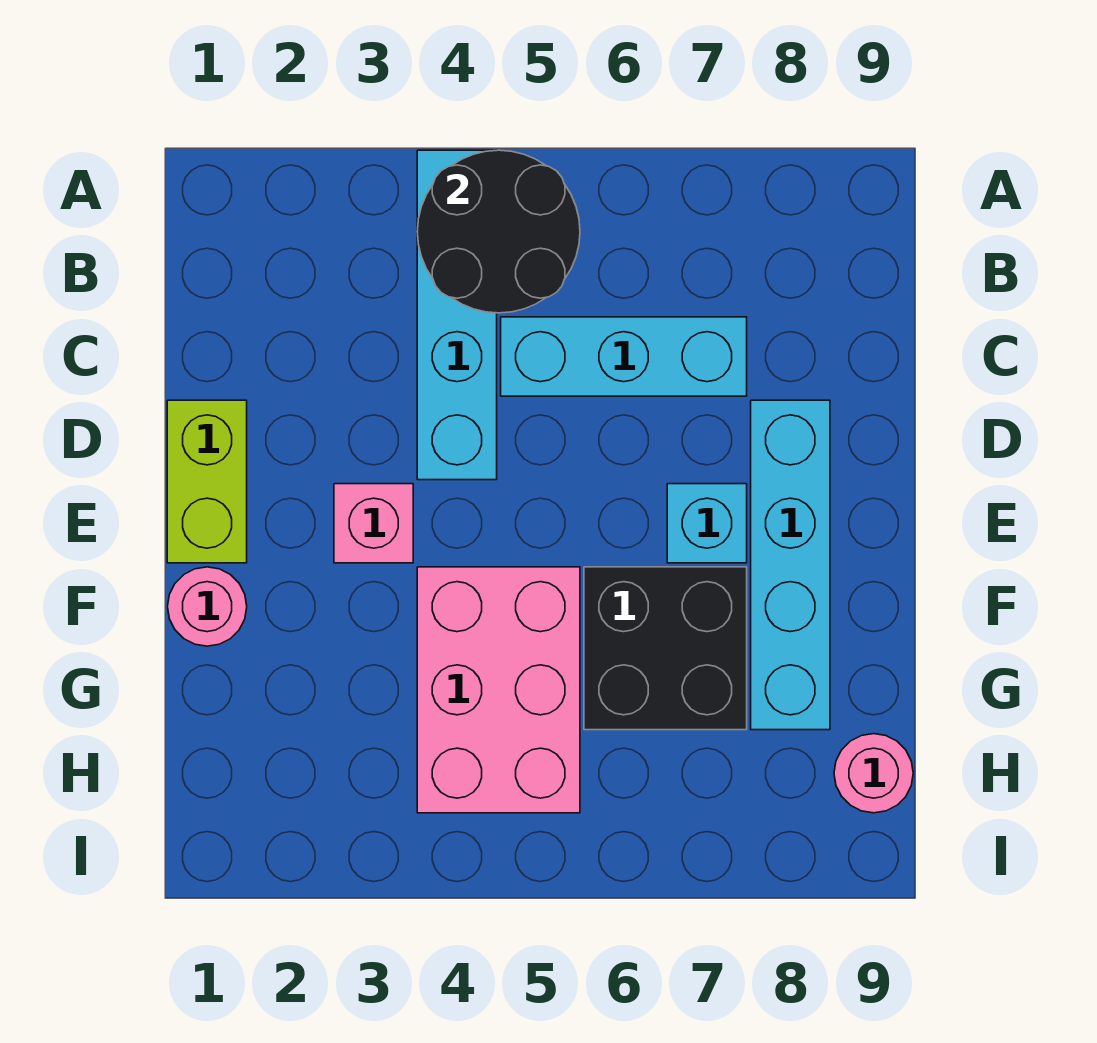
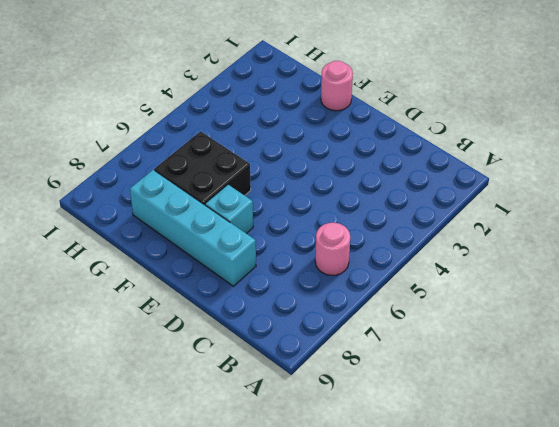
pink round brick B6 level 1 -> pink round brick H9 level 1
none -> cyan brick A4:D4 level 1
none -> cyan brick C5:C7 level 1

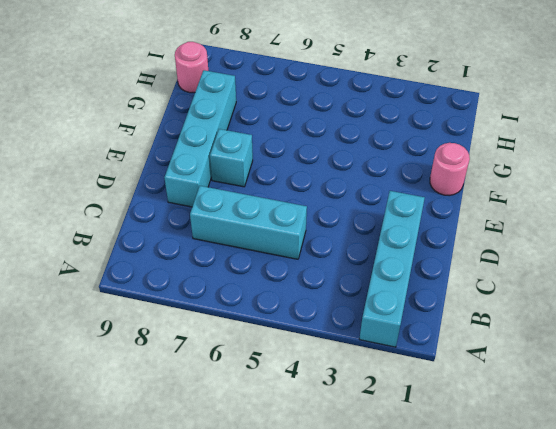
cyan brick A2:D2 level 1 -> cyan brick A4:D4 level 1
none -> lime brick D1:E1 level 1
none -> pink brick E3 level 1

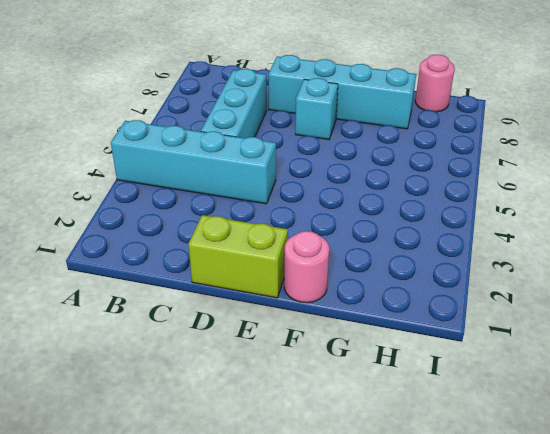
none -> pink brick E3 level 1
none -> pink brick F4:H5 level 1

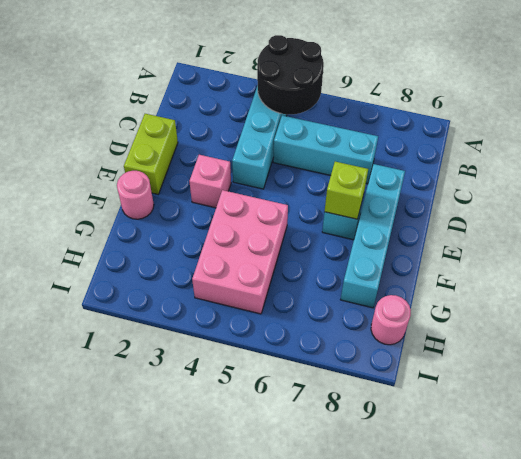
lime brick E7 level 2 -> none
none -> black brick F6:G7 level 1

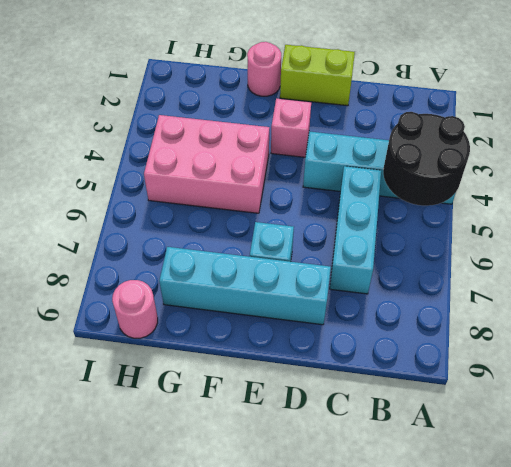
none -> black brick F6:G7 level 1

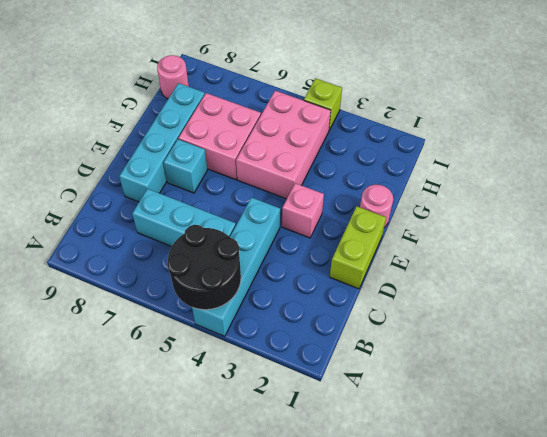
pink brick F6:G7 level 1 -> black brick F6:G7 level 1
lime brick I4 level 1 -> none

